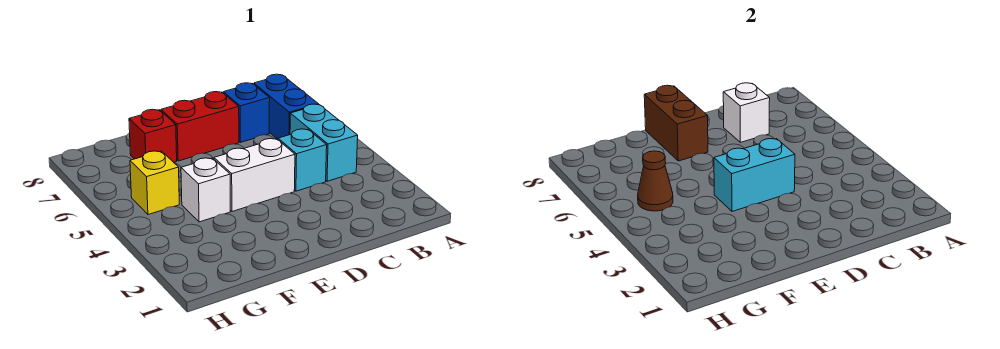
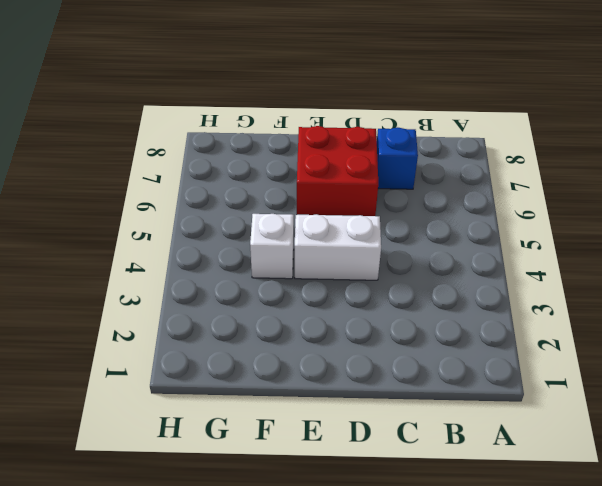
red brick D6:E7 level 1 -> red brick D7:E7 level 1
none -> cyan brick B4:B5 level 1
none -> blue brick B6:B7 level 1
none -> cyan brick C4 level 1

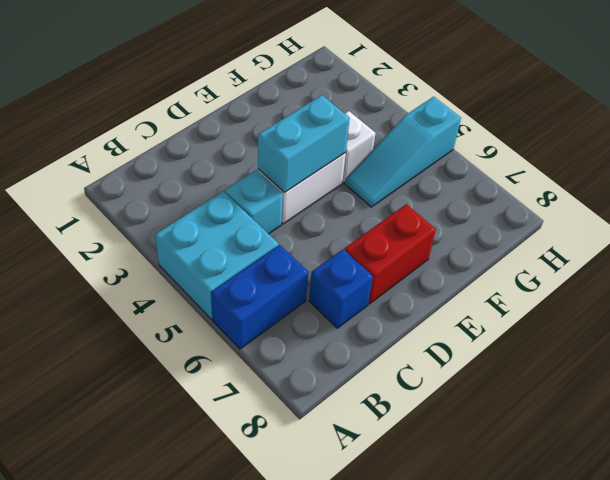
cyan brick A4:B5 level 1 -> cyan brick B4:B5 level 1
blue brick A6:B6 level 1 -> blue brick B6:B7 level 1
cyan slope F5:H5 level 1 top H -> yellow brick G5 level 1
none -> red brick F7 level 1
none -> white brick C7 level 2
none -> brown brick E7:E8 level 2

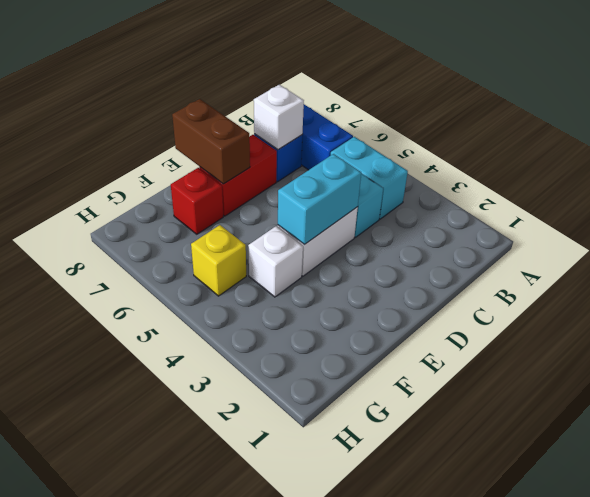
none -> brown cone G5 level 2

